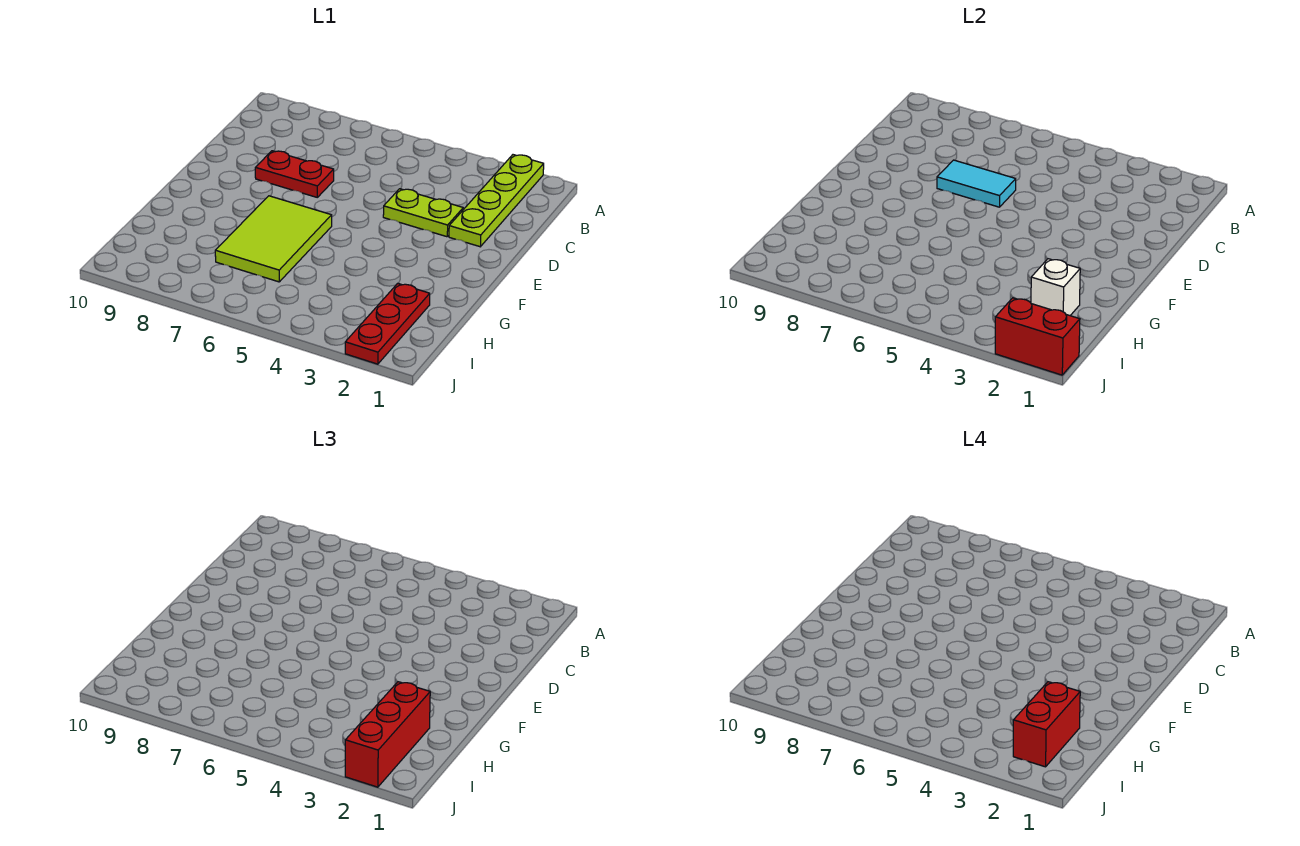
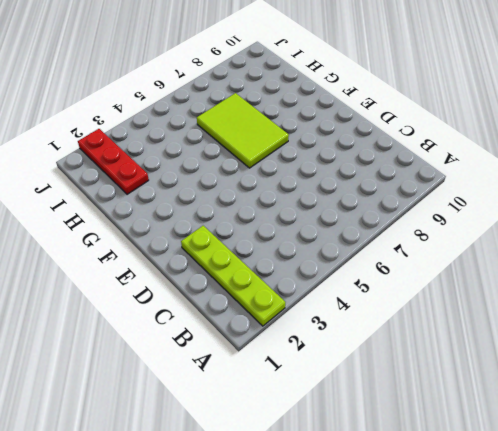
none -> lime plate D3:D4 level 1
none -> red plate D7:D8 level 1

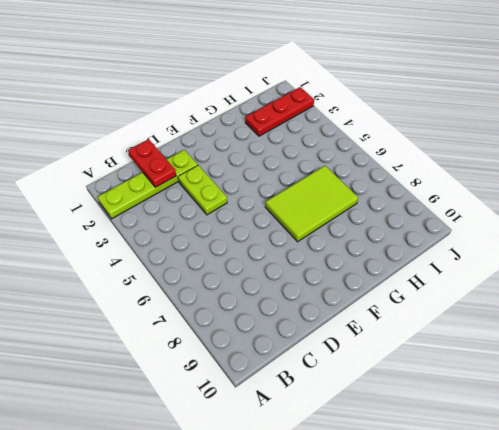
red plate C1:C2 level 2 -> red plate D7:D8 level 1
none -> cyan tile D6:D7 level 2
none -> white brick H2 level 2

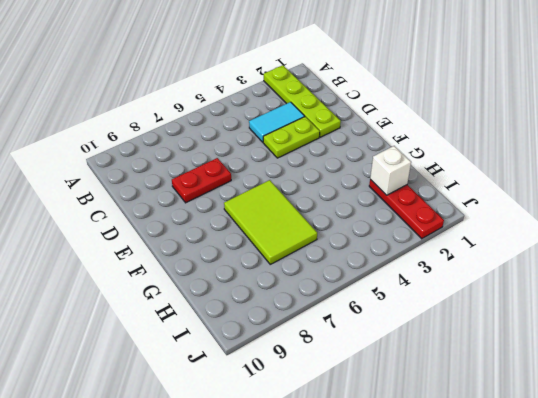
cyan tile C3:C4 level 1 -> cyan tile D6:D7 level 2
none -> red brick J1:J2 level 2
none -> red brick H2:J2 level 3

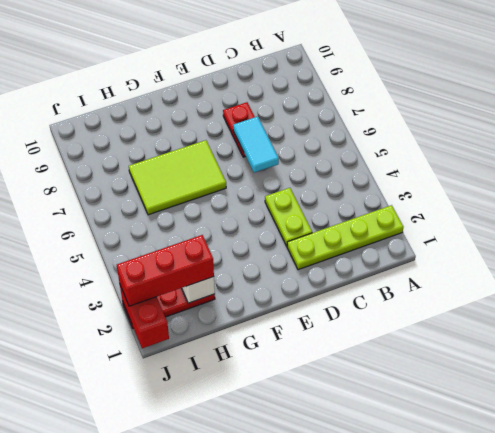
none -> red brick H2:I2 level 4

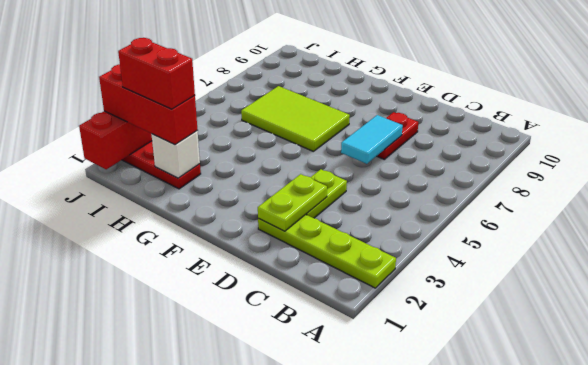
lime plate D2:D3 level 2 -> none

